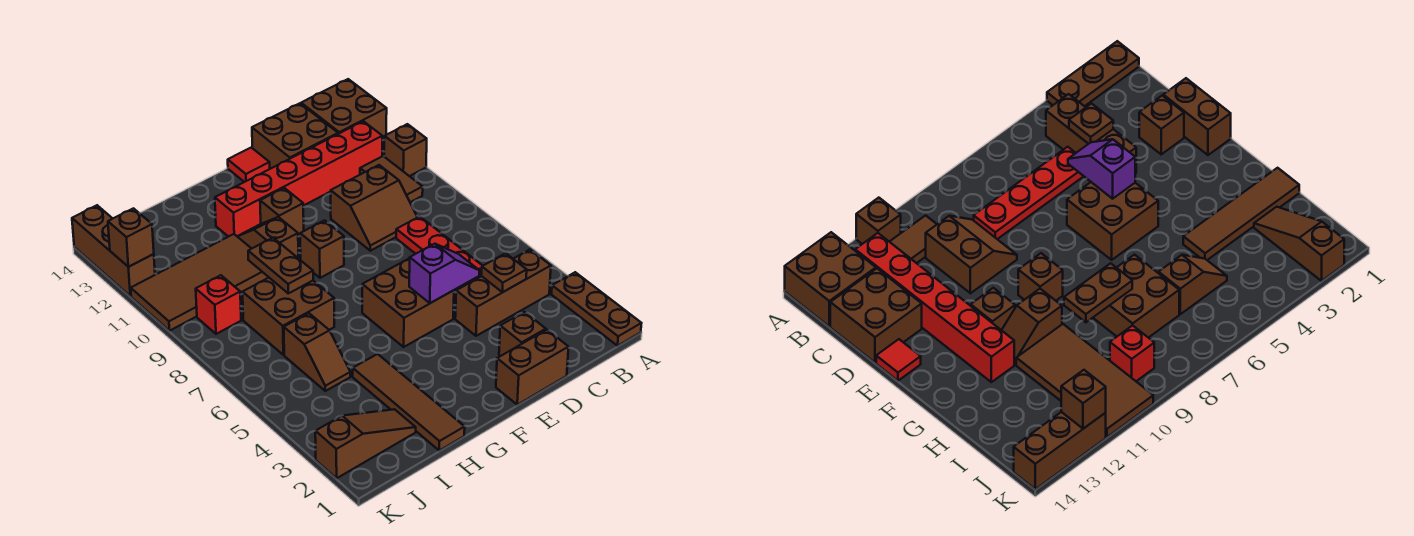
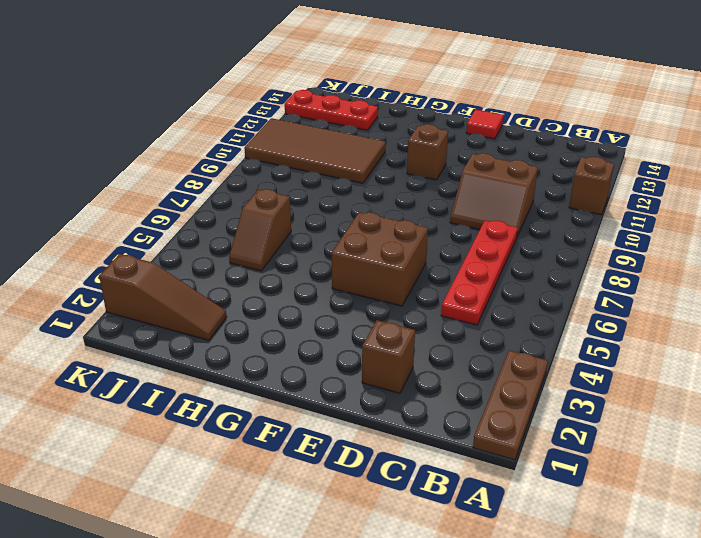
red plate I13:K13 level 1 -> brown brick K12:K14 level 1
none -> brown brick A13:B14 level 1
none -> brown brick B4:D4 level 1
none -> brown tile B10:B11 level 1

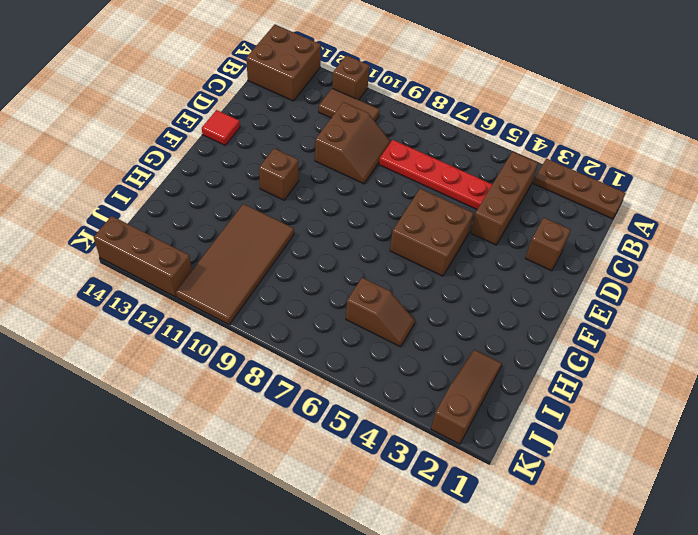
none -> red brick B12:G12 level 1
none -> brown brick C13:D14 level 1
none -> brown brick D1:E1 level 1

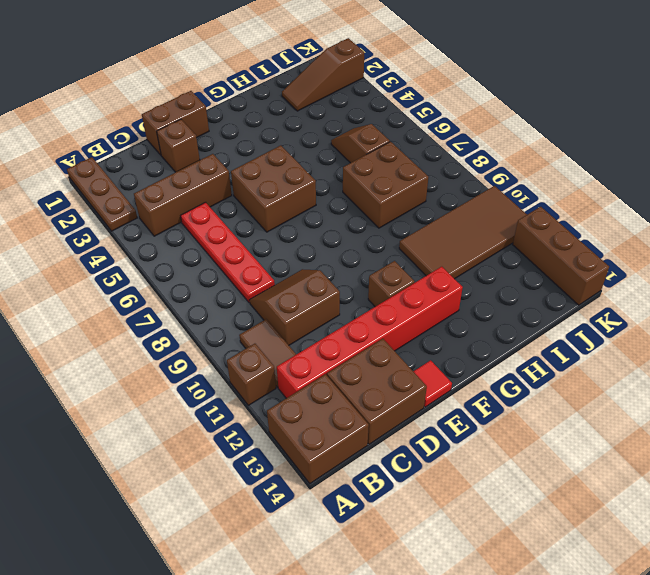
none -> brown brick F9 level 1
none -> brown slope G10:G11 level 1 top 10
none -> brown tile H1:H4 level 1

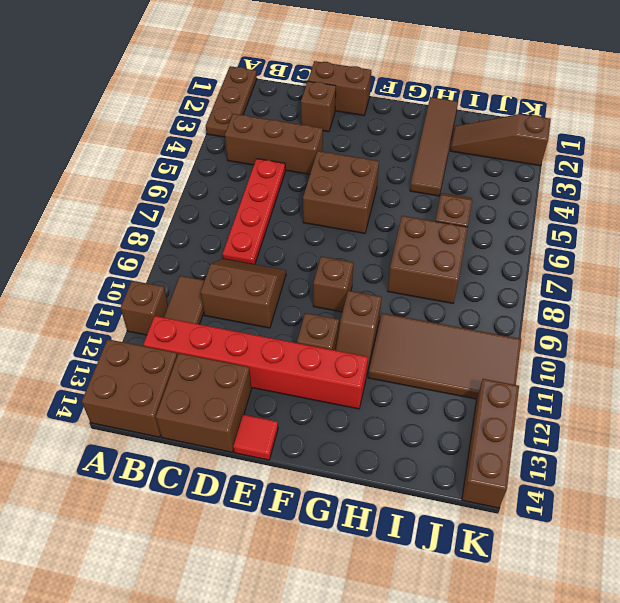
none -> red brick J9 level 1
none -> brown plate C4 level 2
none -> purple slope D5:E5 level 2 top E

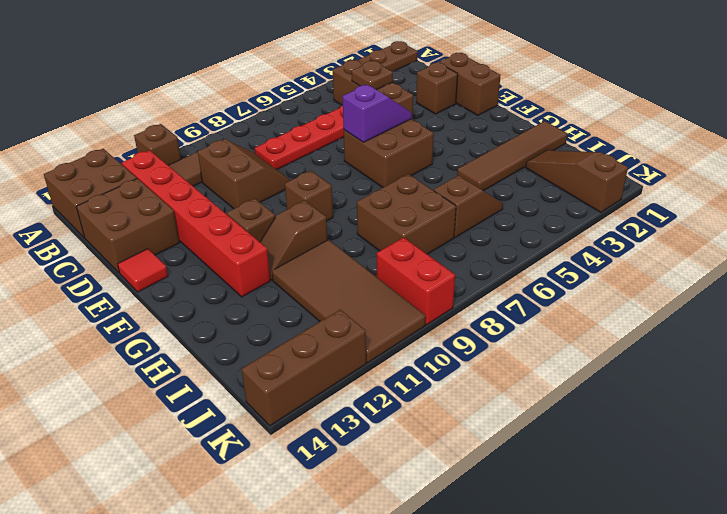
purple slope E5:E6 level 2 top 6 -> purple slope D5:E5 level 2 top E
red brick J9:K9 level 1 -> red brick J9 level 1
none -> brown plate H8:H9 level 2
none -> brown brick K12 level 2

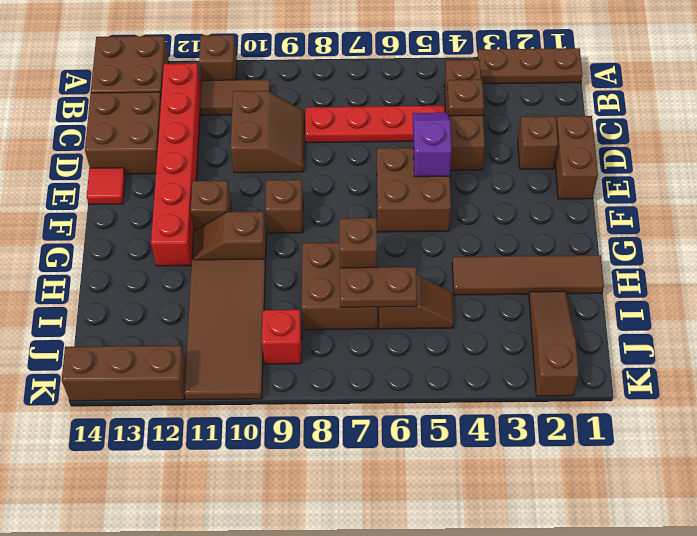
brown brick H7 level 2 -> brown brick K12 level 2
brown plate I6:I7 level 2 -> brown plate H8:H9 level 2

